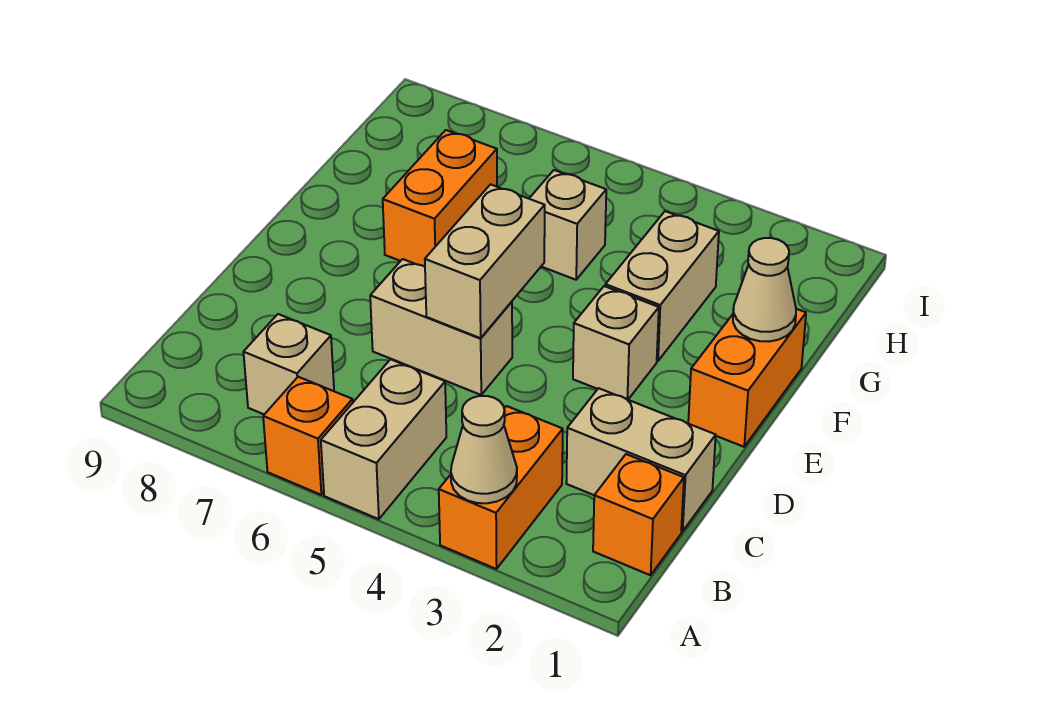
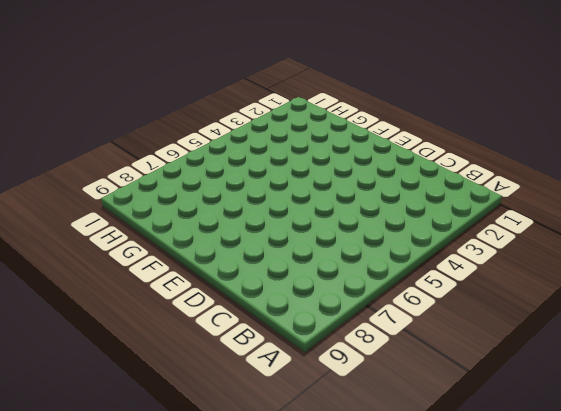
none -> orange brick A3:B3 level 1
none -> tan brick A5:B5 level 1
none -> orange brick A6 level 1

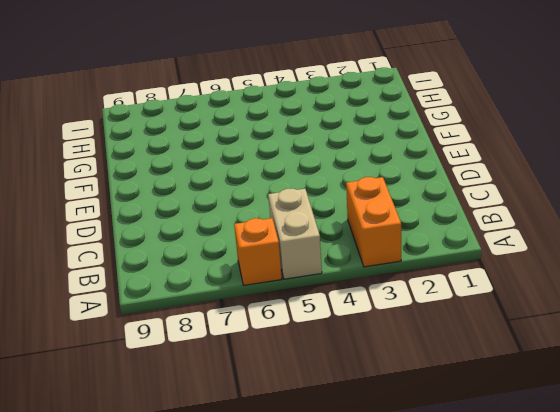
none -> orange brick B1 level 1
none -> tan brick B7 level 1
none -> tan brick C1:C2 level 1

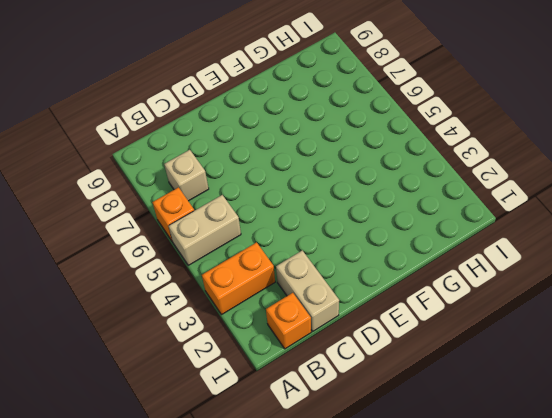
none -> tan brick D5:D6 level 1
none -> orange brick E1:F1 level 1
none -> tan brick E3 level 1

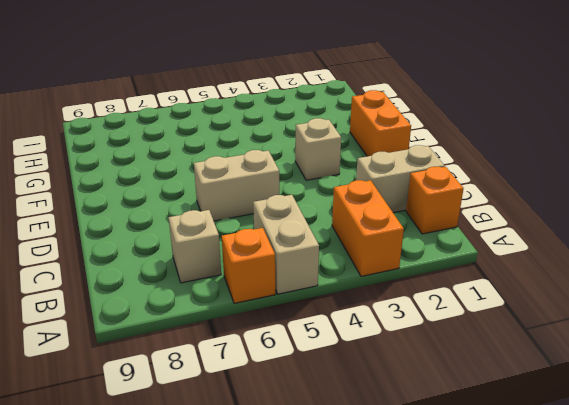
none -> tan brick F3:G3 level 1
none -> orange brick F7:G7 level 1
none -> tan brick G5 level 1

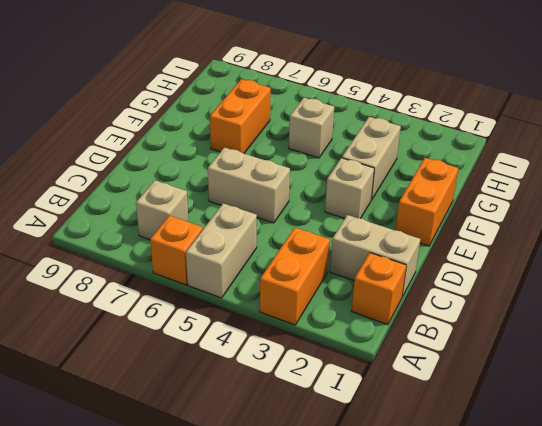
none -> tan cone A3 level 2
none -> tan brick D5:E5 level 2
none -> tan cone F1 level 2

